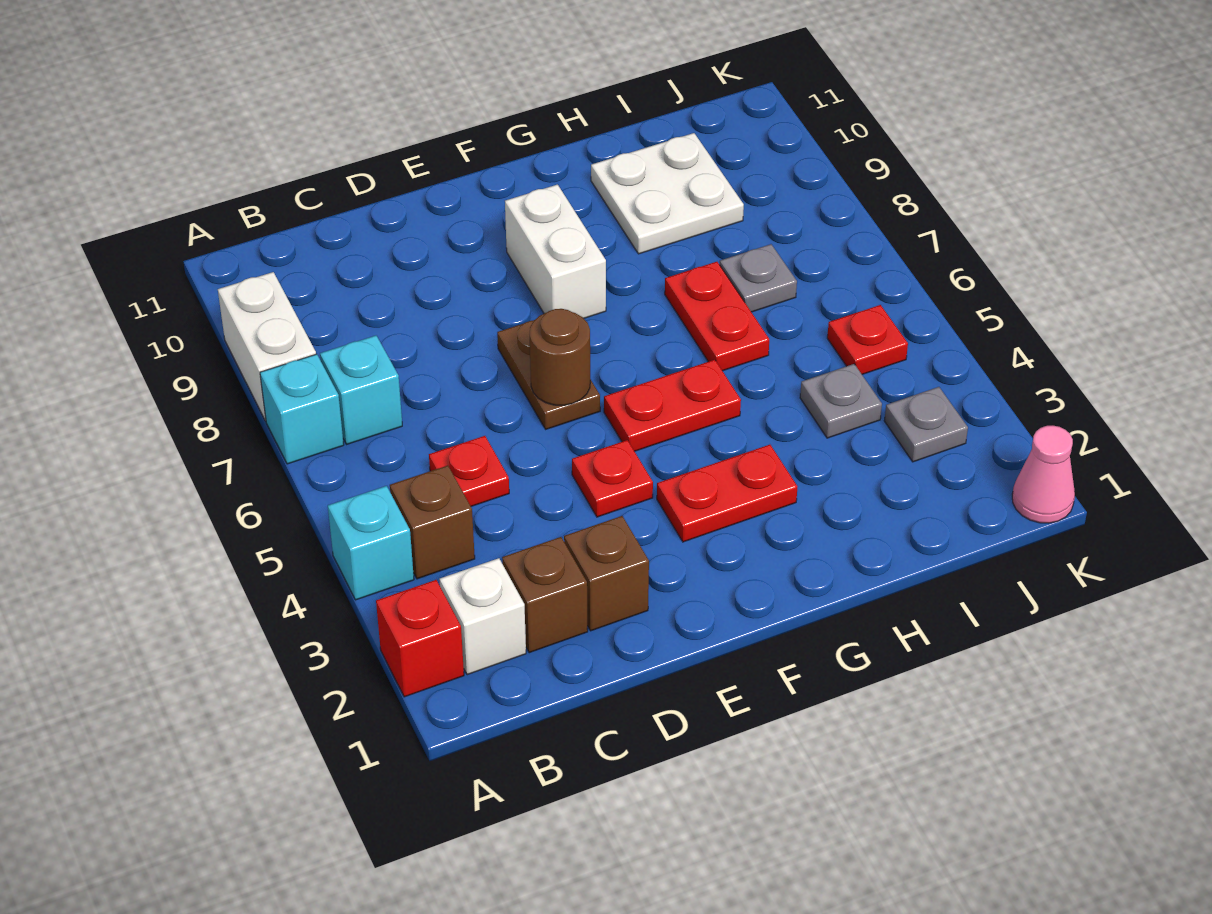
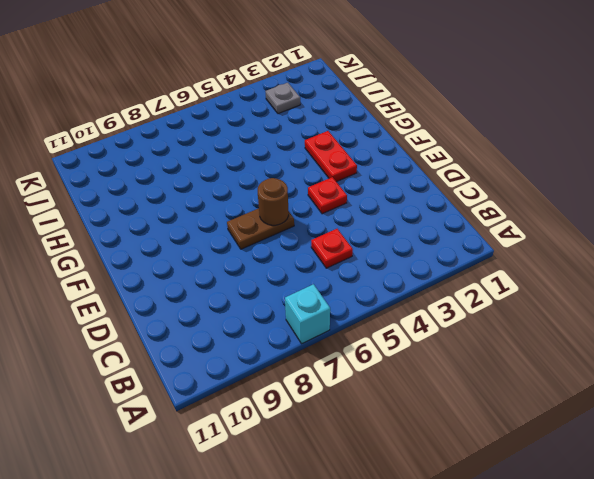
none -> red brick A2 level 1
none -> cyan brick A4 level 1
none -> white brick A8:A9 level 1

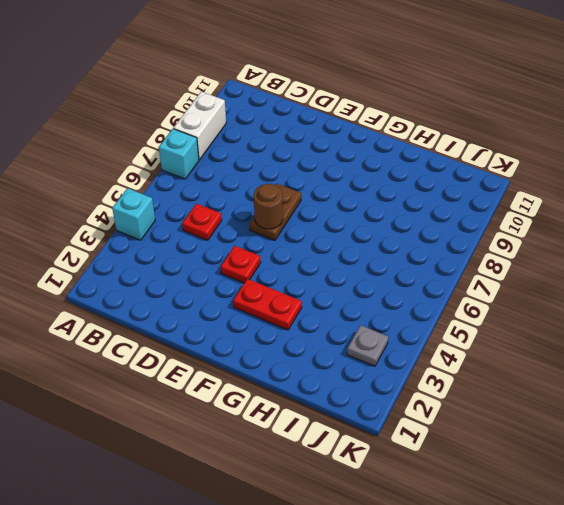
none -> red brick A2 level 1
none -> white brick B2 level 1
none -> brown brick B4 level 1

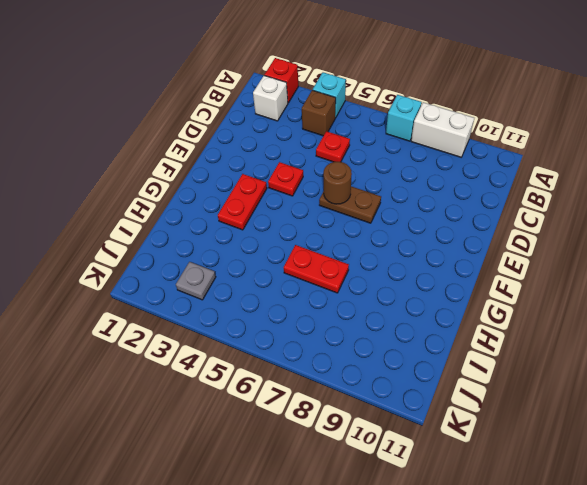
none -> cyan brick B7 level 1
none -> brown brick C2 level 1
none -> brown brick D2 level 1

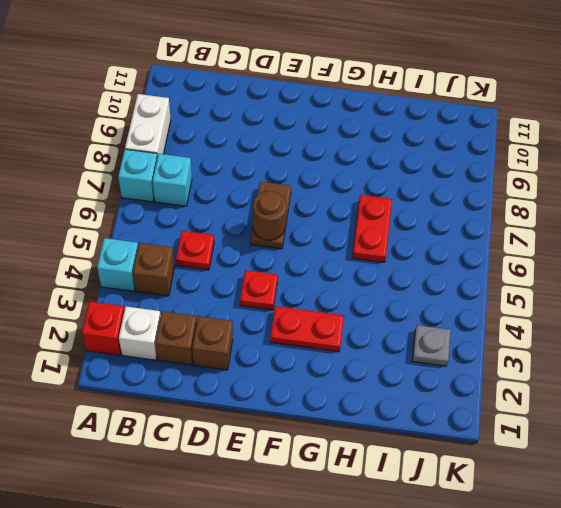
none -> red plate F5:G5 level 1
none -> white brick F8:F9 level 1
none -> white plate H9:I10 level 1

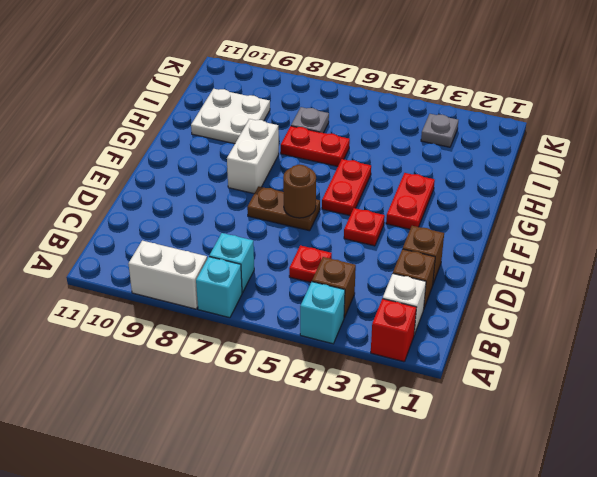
white brick F8:G8 level 1 -> white brick F8:F9 level 1
none -> grey plate I4 level 1
none -> red plate J5 level 1
none -> pink cone K1 level 1

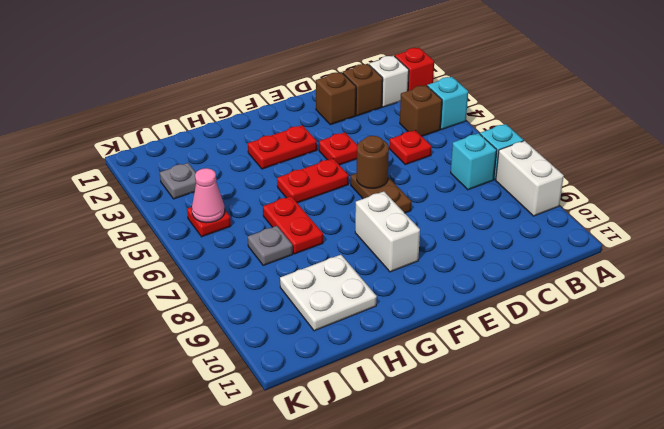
pink cone J5 level 2 -> pink cone K1 level 1
none -> grey plate I4 level 1

